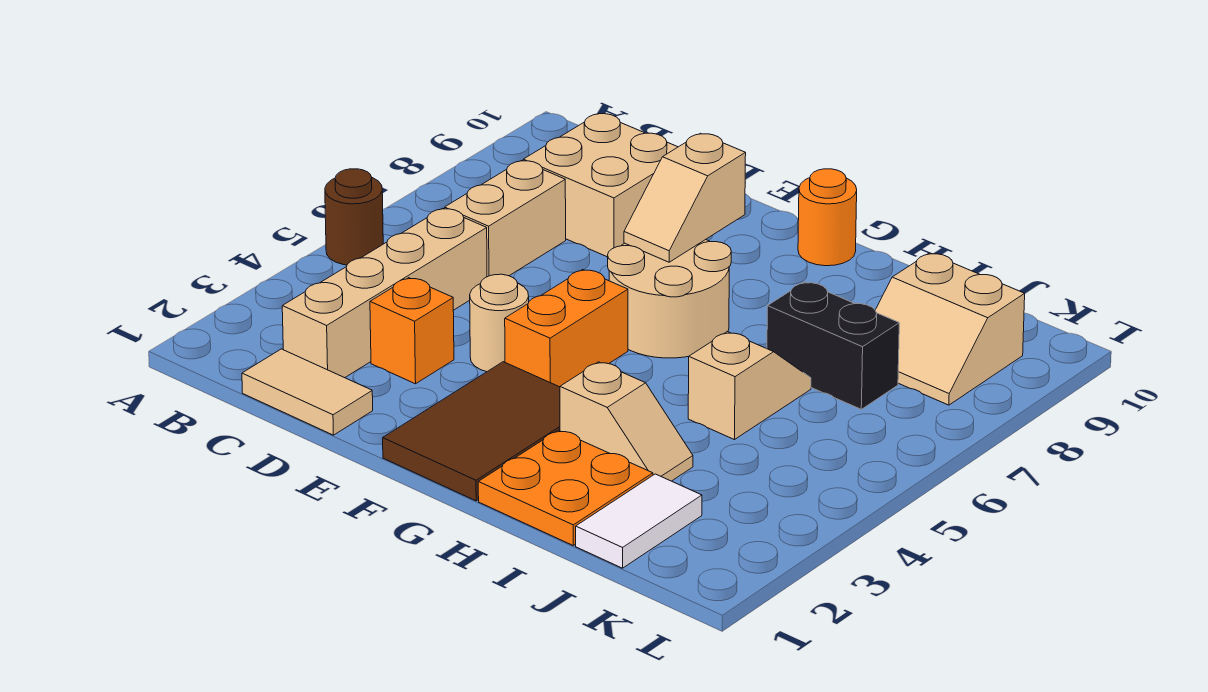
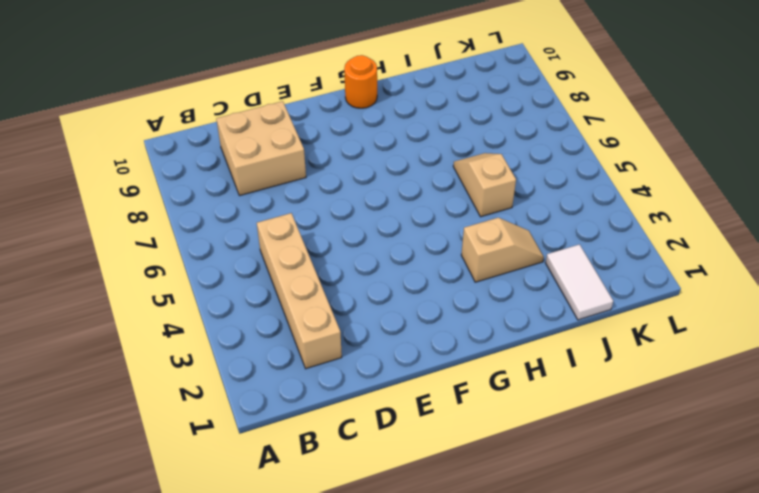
none -> brown round brick A5 level 1
none -> tan tile C1:D1 level 1
none -> tan brick C6:C7 level 1

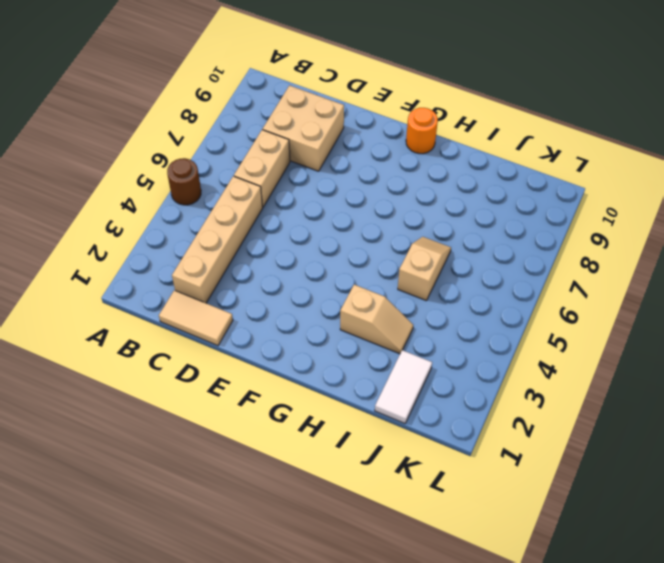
none -> orange brick D3 level 1
none -> tan round brick E4 level 1
none -> brown tile F1:G3 level 1

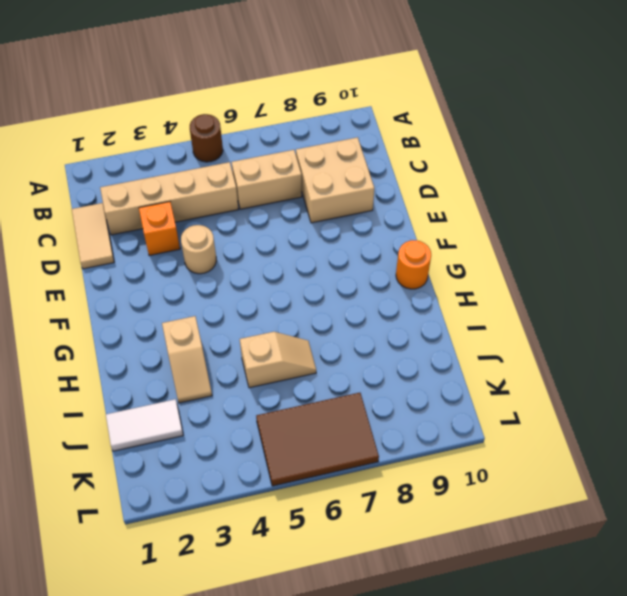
brown tile K5:L7 level 1 -> brown tile F1:G3 level 1
none -> orange brick F4:F5 level 1
none -> tan round brick F6:G7 level 1
none -> orange plate H1:I2 level 1

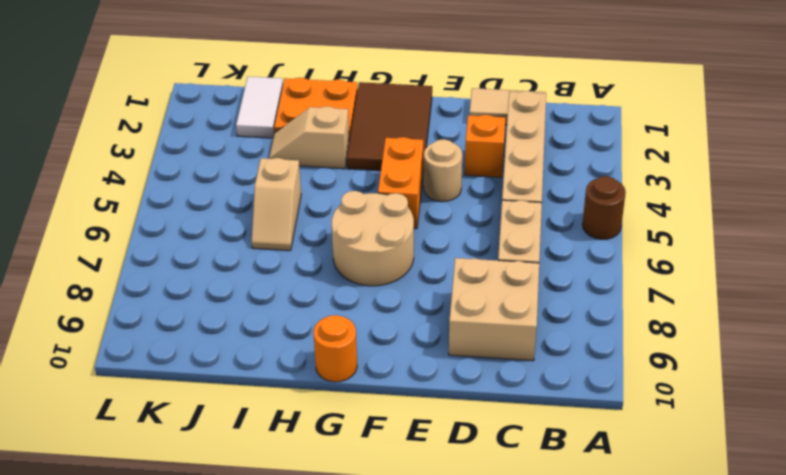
none -> black brick I7:J7 level 1
none -> tan slope J8:K9 level 1 top 9
none -> tan slope F7:F8 level 2 top 8

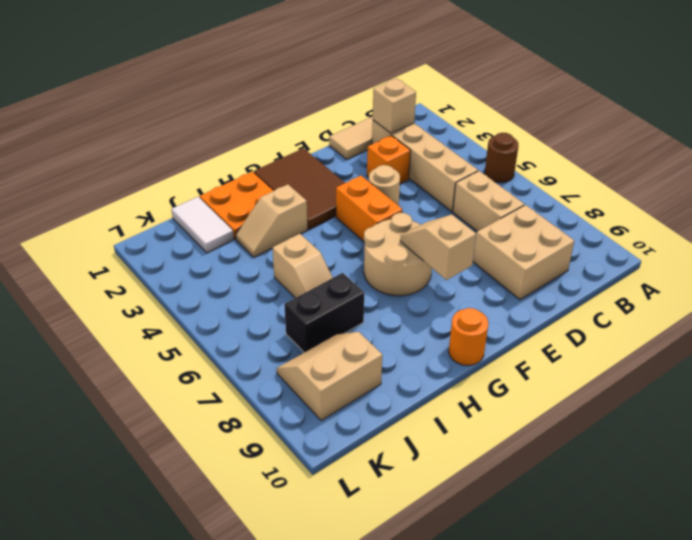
tan brick C2 level 2 -> none

